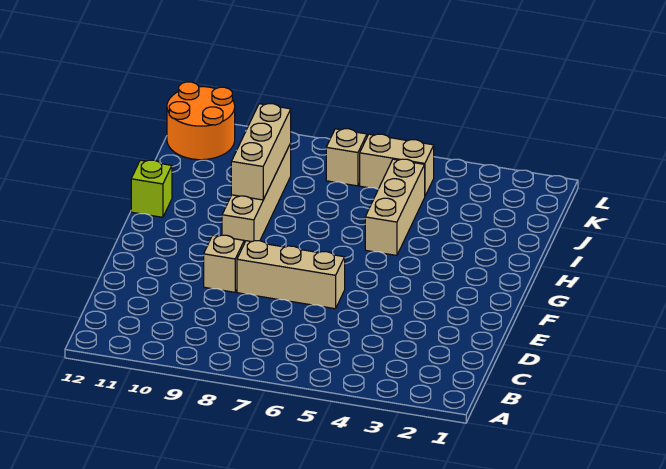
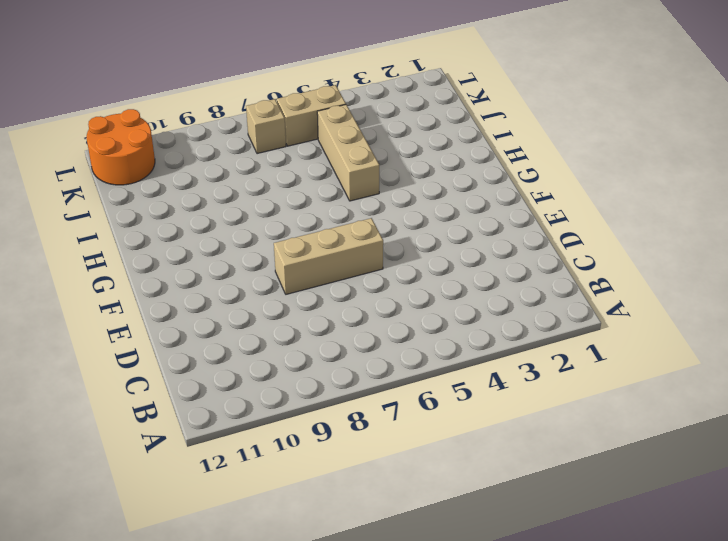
none -> tan brick E9 level 1
none -> tan brick G9:J9 level 1

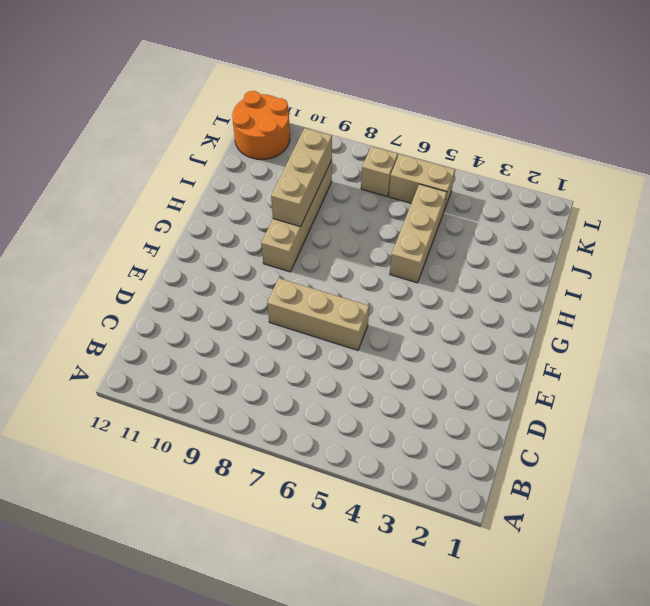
none -> tan brick E9 level 1
none -> lime brick H12 level 1

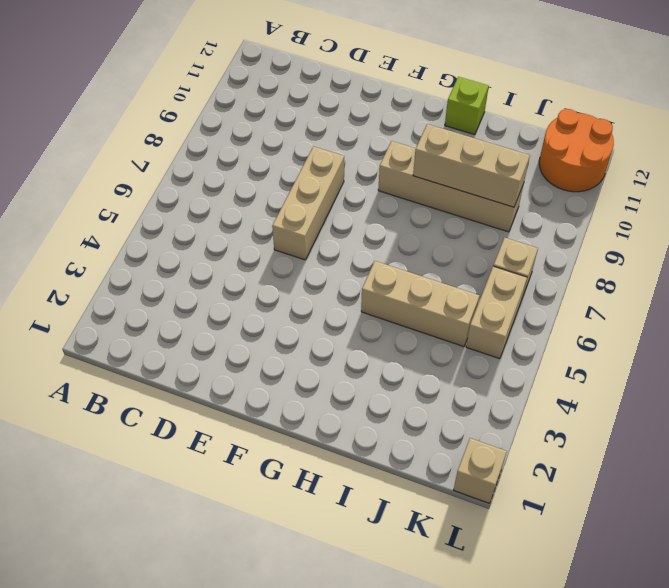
tan brick L1 level 1 -> tan brick E9 level 1

